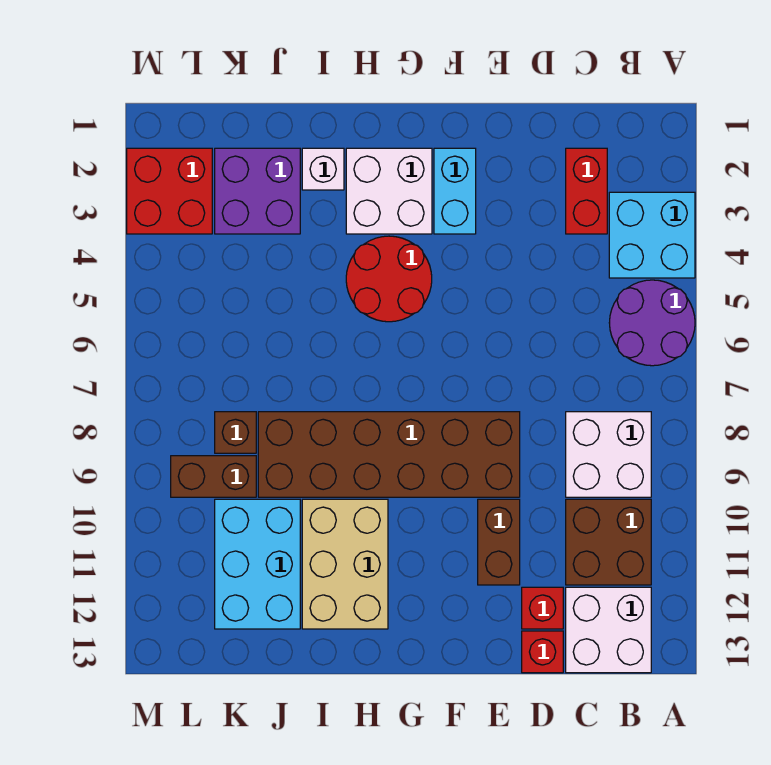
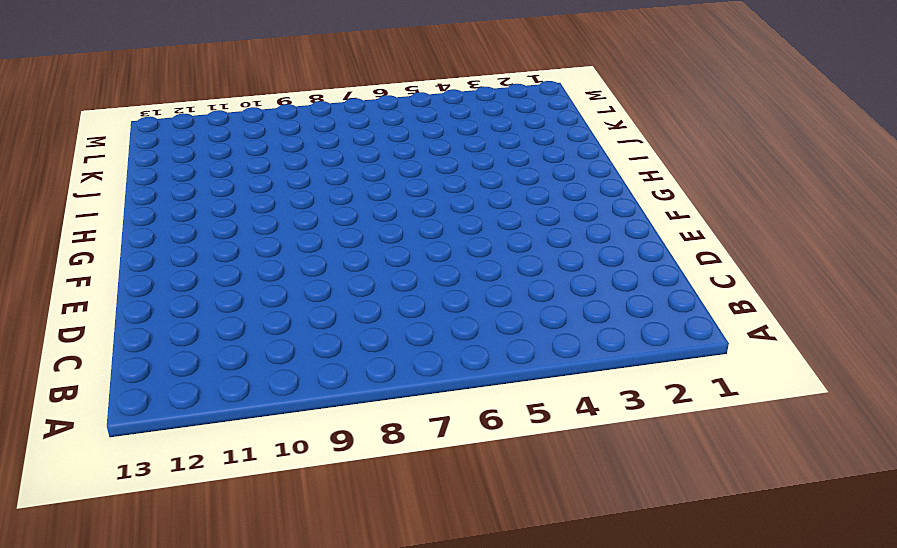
none -> cyan brick A3:B4 level 1
none -> purple round brick A5:B6 level 1
none -> white brick B8:C9 level 1

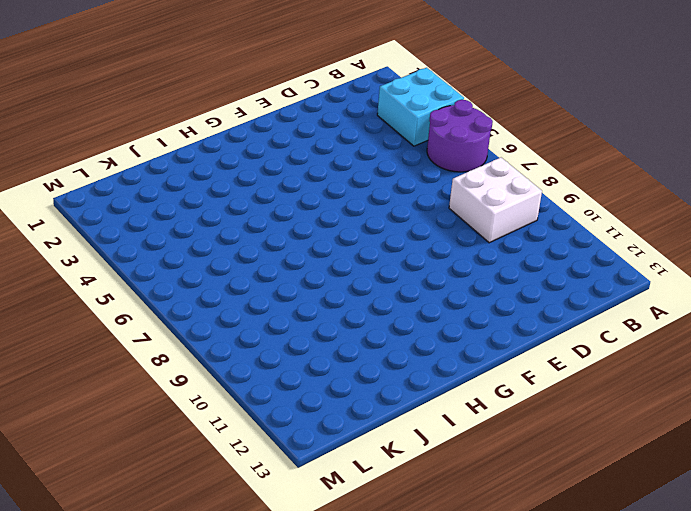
none -> brown brick B10:C11 level 1
none -> white brick B12:C13 level 1
none -> red brick C2:C3 level 1

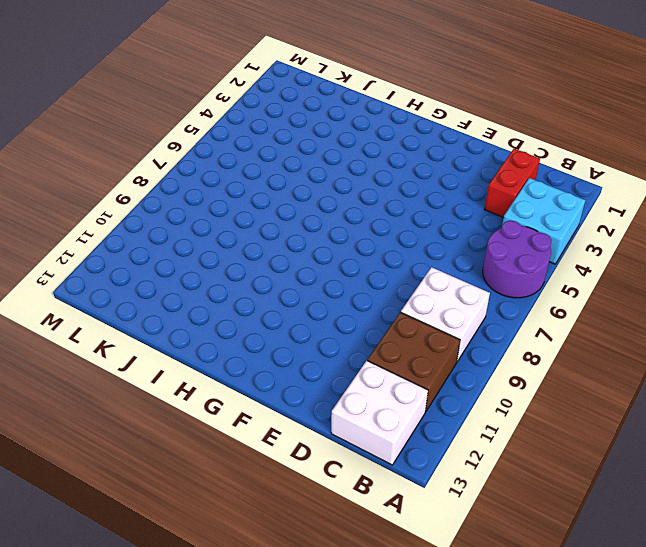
none -> red brick D12 level 1
none -> red brick D13 level 1
none -> brown brick E8:J9 level 1

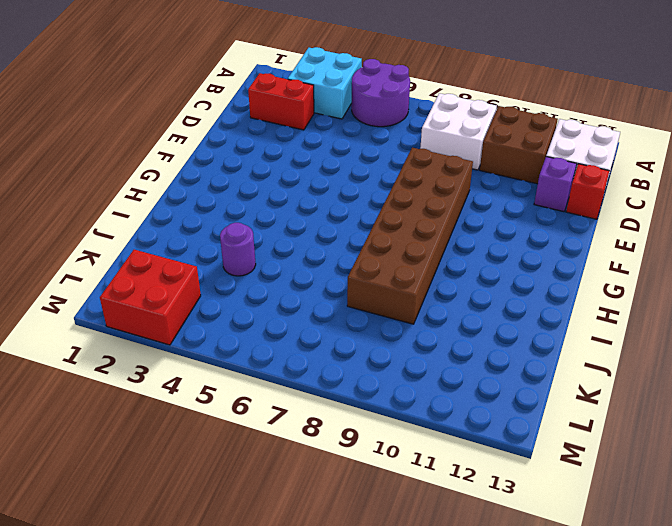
purple brick D12 level 1 -> red brick D12 level 1
purple round brick J4 level 1 -> none
none -> brown brick E10:E11 level 1
none -> cyan brick F2:F3 level 1
none -> white brick G2:H3 level 1

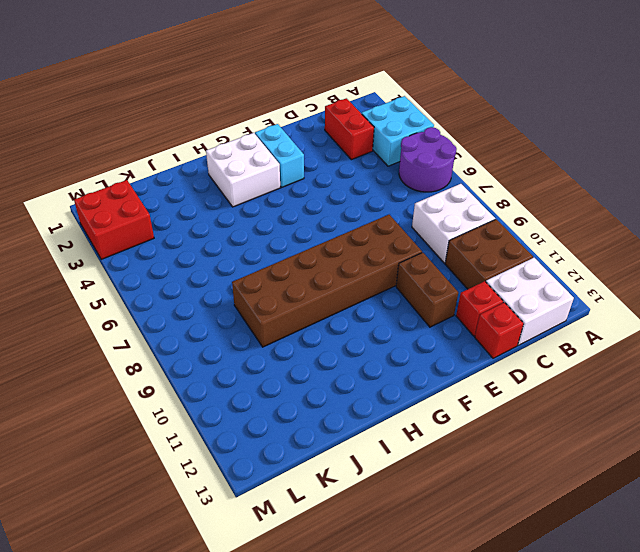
none -> red round brick G4:H5 level 1
none -> tan brick H10:I12 level 1
none -> white brick I2 level 1

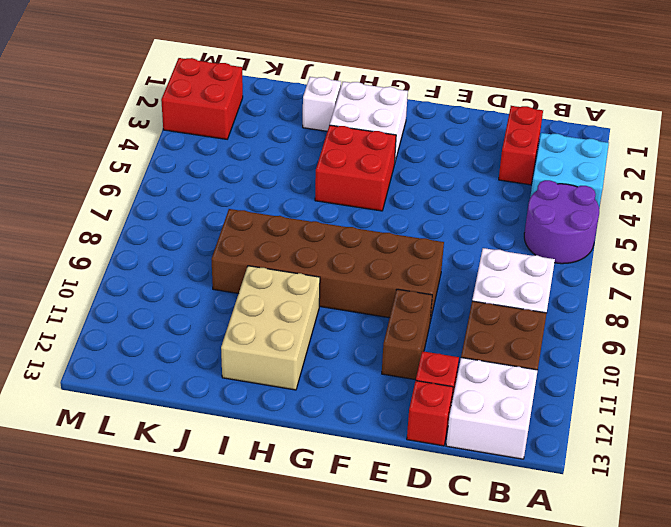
red brick G4:H5 level 1 -> red round brick G4:H5 level 1
none -> cyan brick F2:F3 level 1
none -> purple brick J2:K3 level 1
none -> cyan brick J10:K12 level 1

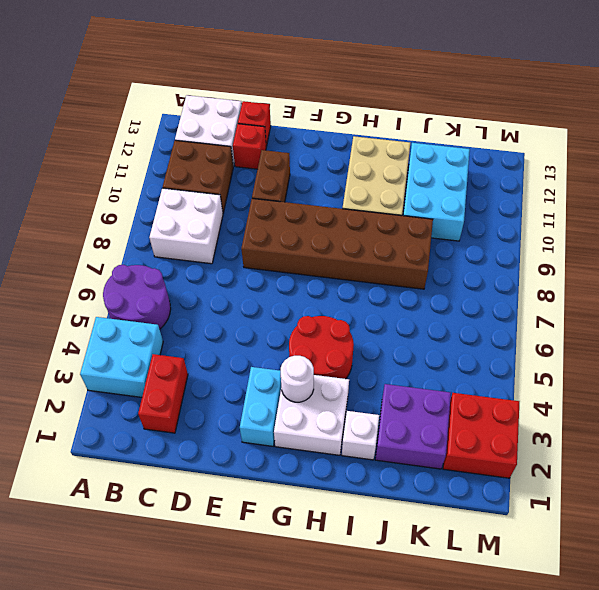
white round brick G3 level 2 -> none
none -> brown brick K8 level 1
none -> brown brick K9:L9 level 1

